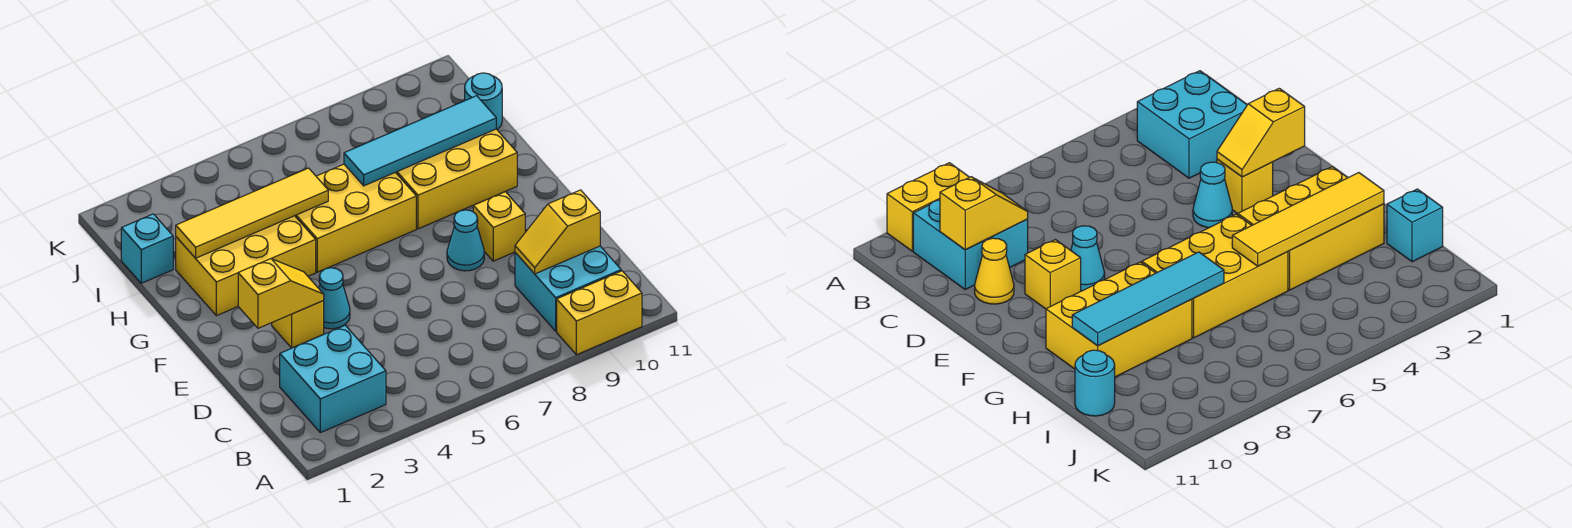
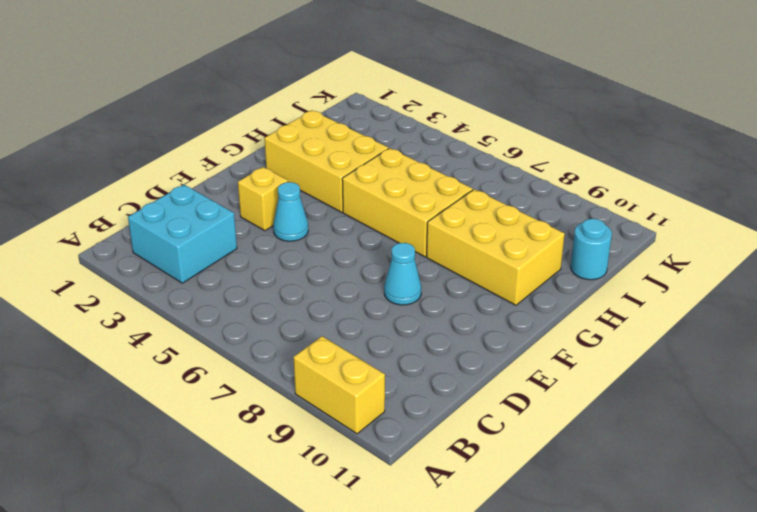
none -> cyan brick B9:C10 level 1
none -> yellow cone D10 level 1
none -> yellow brick E9 level 1

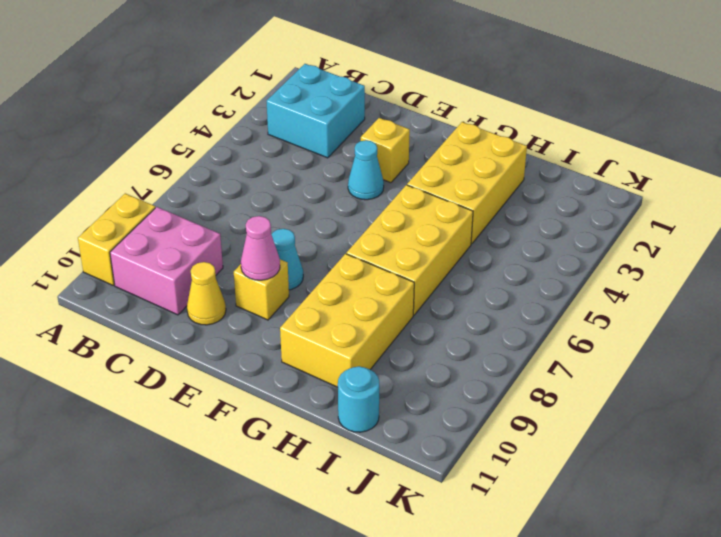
pink brick B9:C10 level 1 -> cyan brick B9:C10 level 1
pink cone E9 level 2 -> none
none -> cyan brick I1 level 1
none -> yellow slope C9:C10 level 2 top 10
none -> yellow slope E2:E3 level 2 top 2

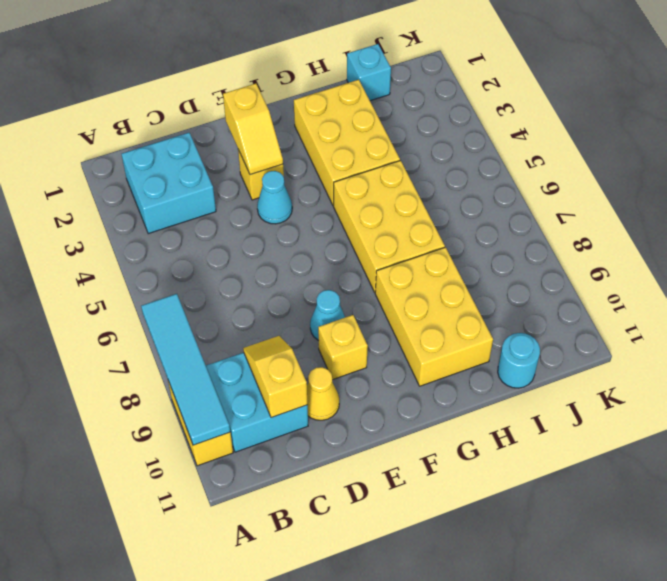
cyan tile A7:A10 level 2 -> cyan tile H7:H10 level 2
none -> yellow tile H2:H5 level 2

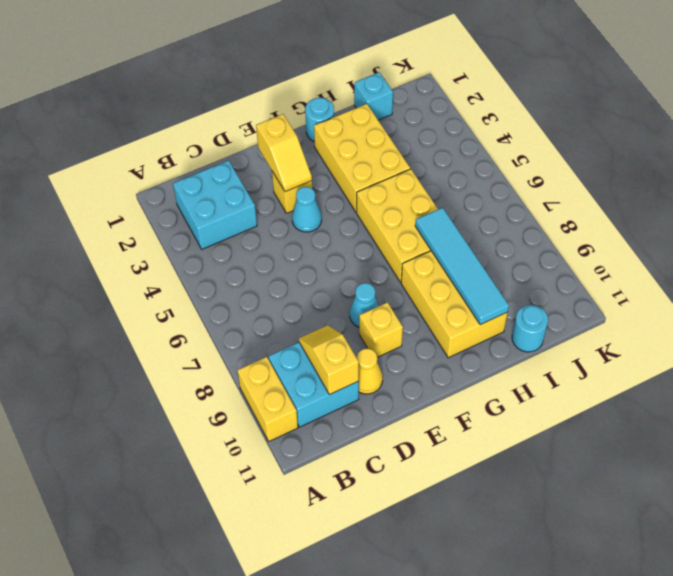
cyan round brick G1 level 1 -> none
none -> yellow tile H2:H5 level 2

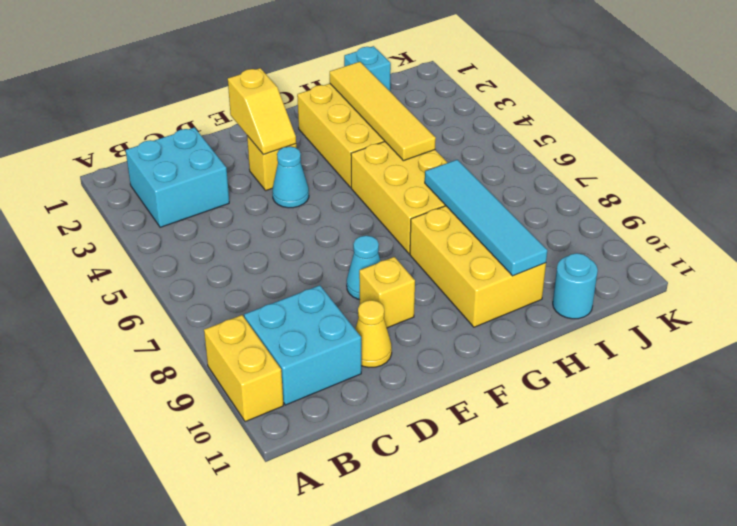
none -> yellow slope C9:C10 level 2 top 10

